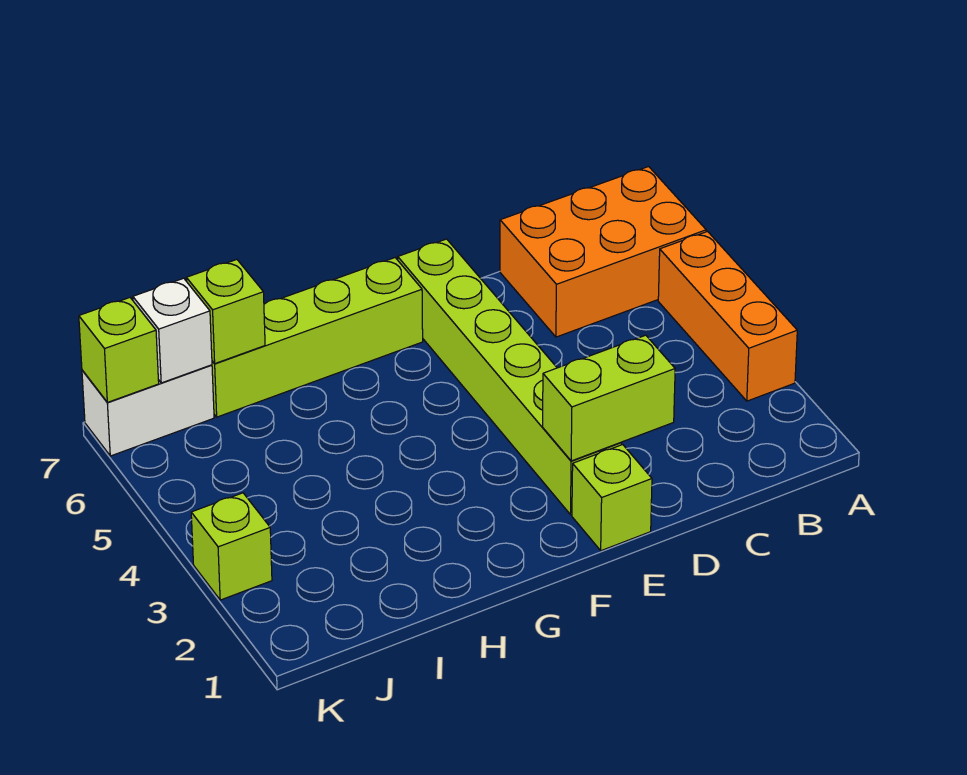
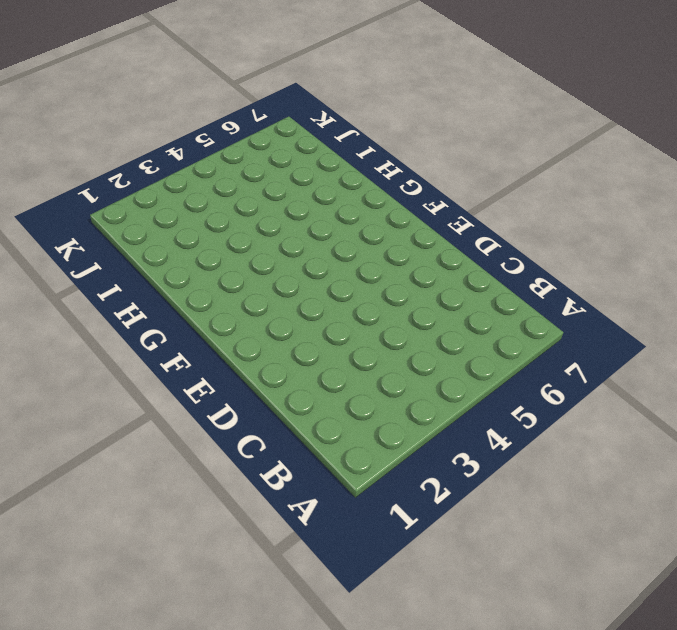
none -> orange brick A3:A5 level 1
none -> orange brick A6:C7 level 1

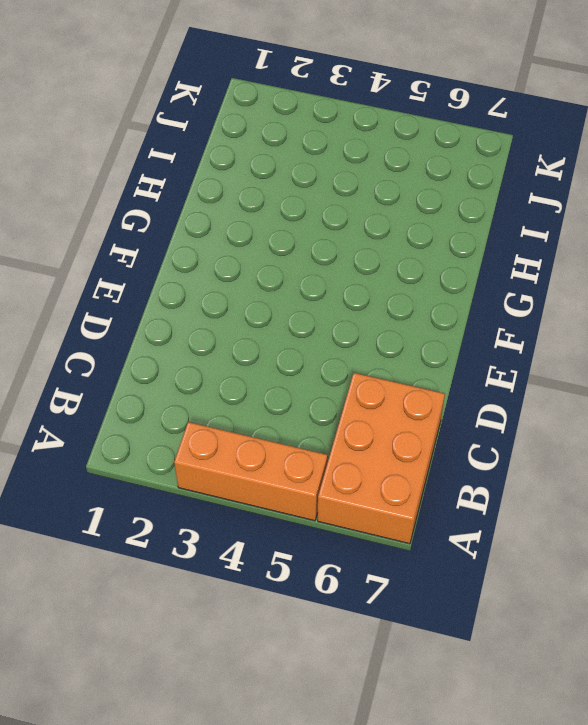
none -> lime brick E1 level 1
none -> lime brick E2:E7 level 1

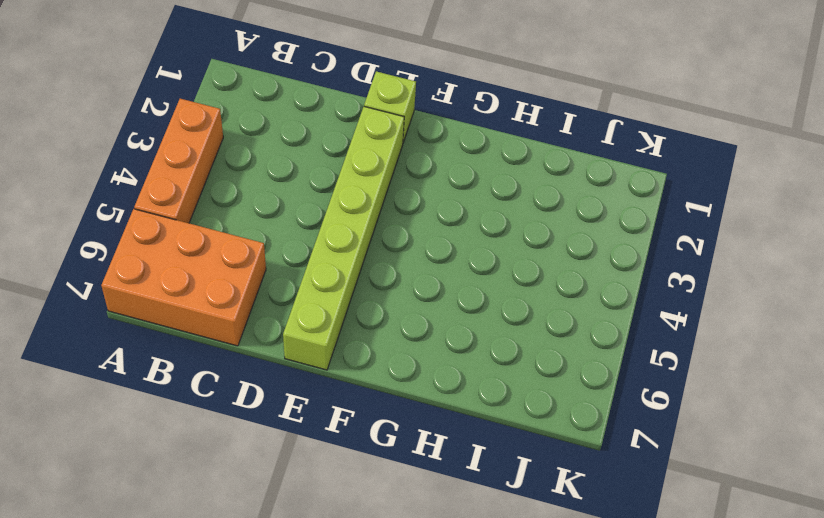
none -> lime brick F7:I7 level 1
none -> white brick J7:K7 level 1

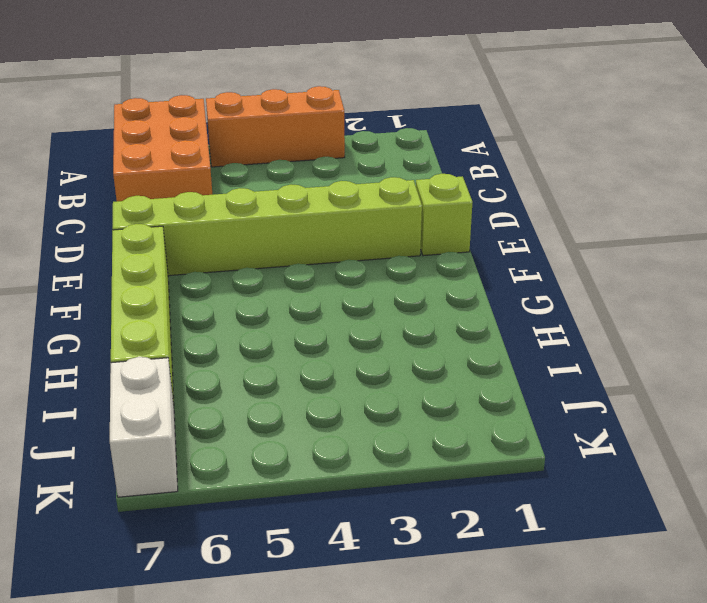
none -> lime brick K3 level 1
none -> lime brick D2:E2 level 2

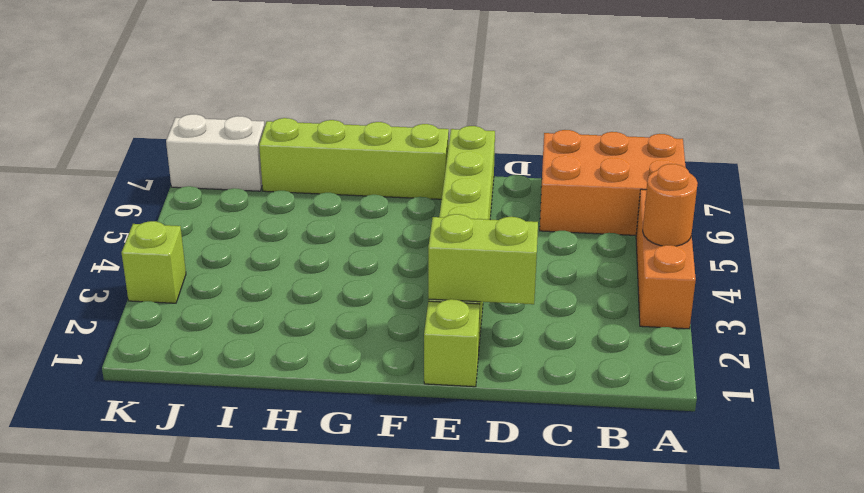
orange round brick A4 level 2 -> none
none -> lime brick I7 level 2
none -> white brick J7 level 2

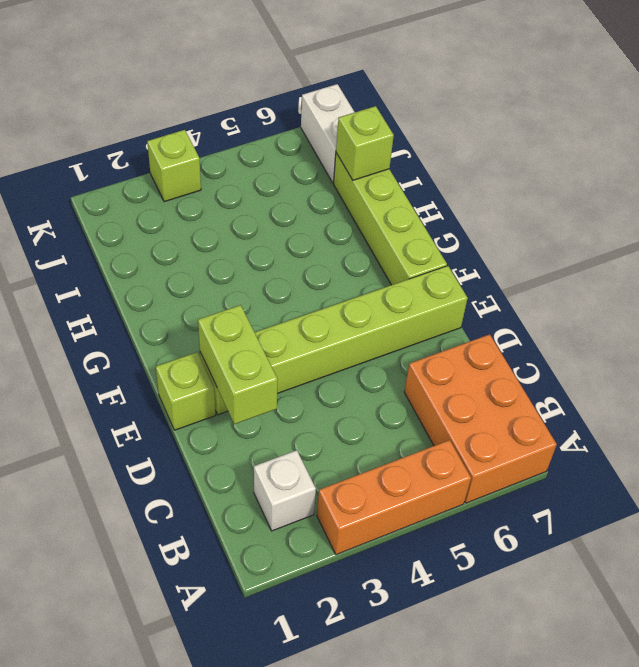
white brick B2 level 1 -> white brick J7 level 2
none -> lime brick K7 level 2

